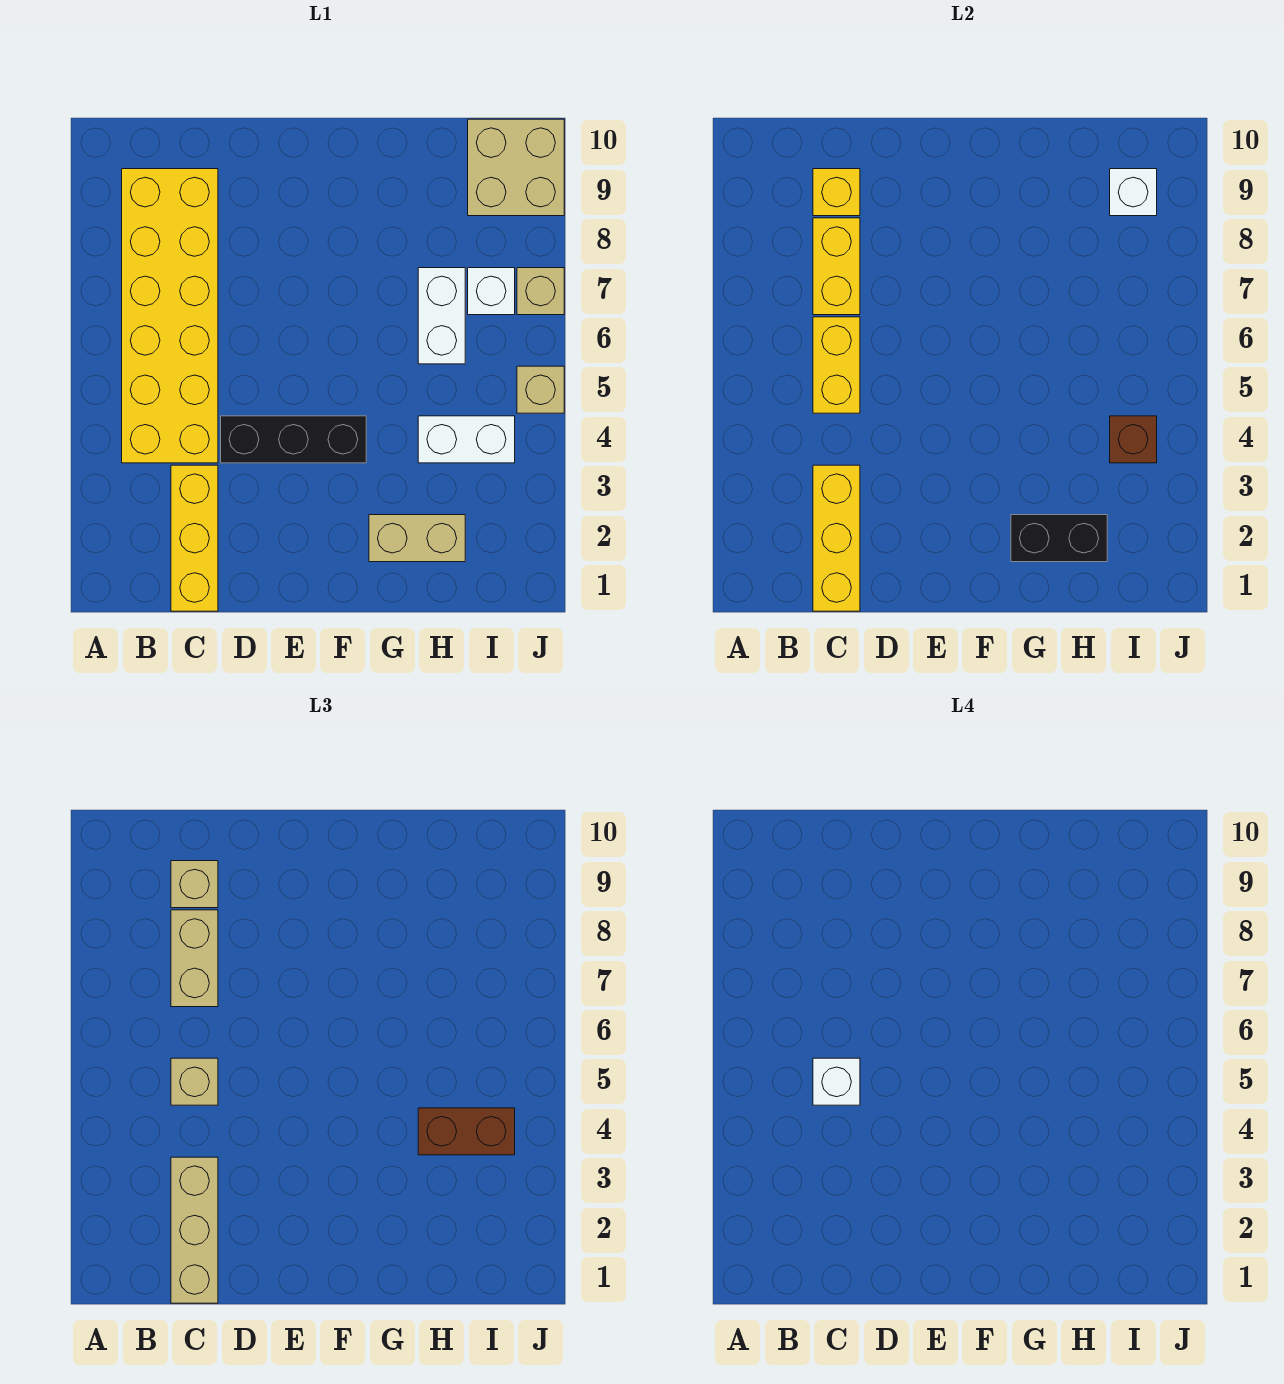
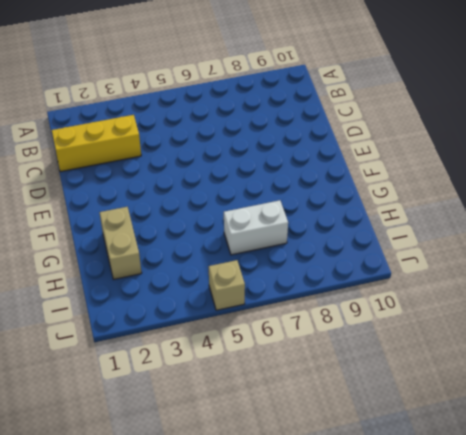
none -> yellow brick B4:C9 level 1
none -> black brick D4:F4 level 1
none -> white brick H4:I4 level 1

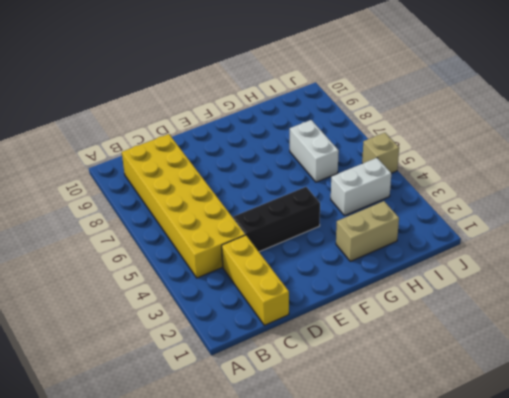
none -> white brick I7 level 1
none -> tan brick I9:J10 level 1
none -> tan brick J7 level 1

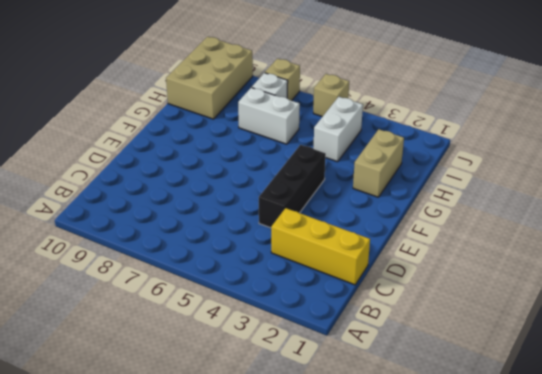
tan brick H9:J10 level 1 -> tan brick I9:J10 level 1
none -> yellow brick B4:C9 level 1
none -> yellow brick C1:C3 level 2
none -> yellow brick C5:C6 level 2

